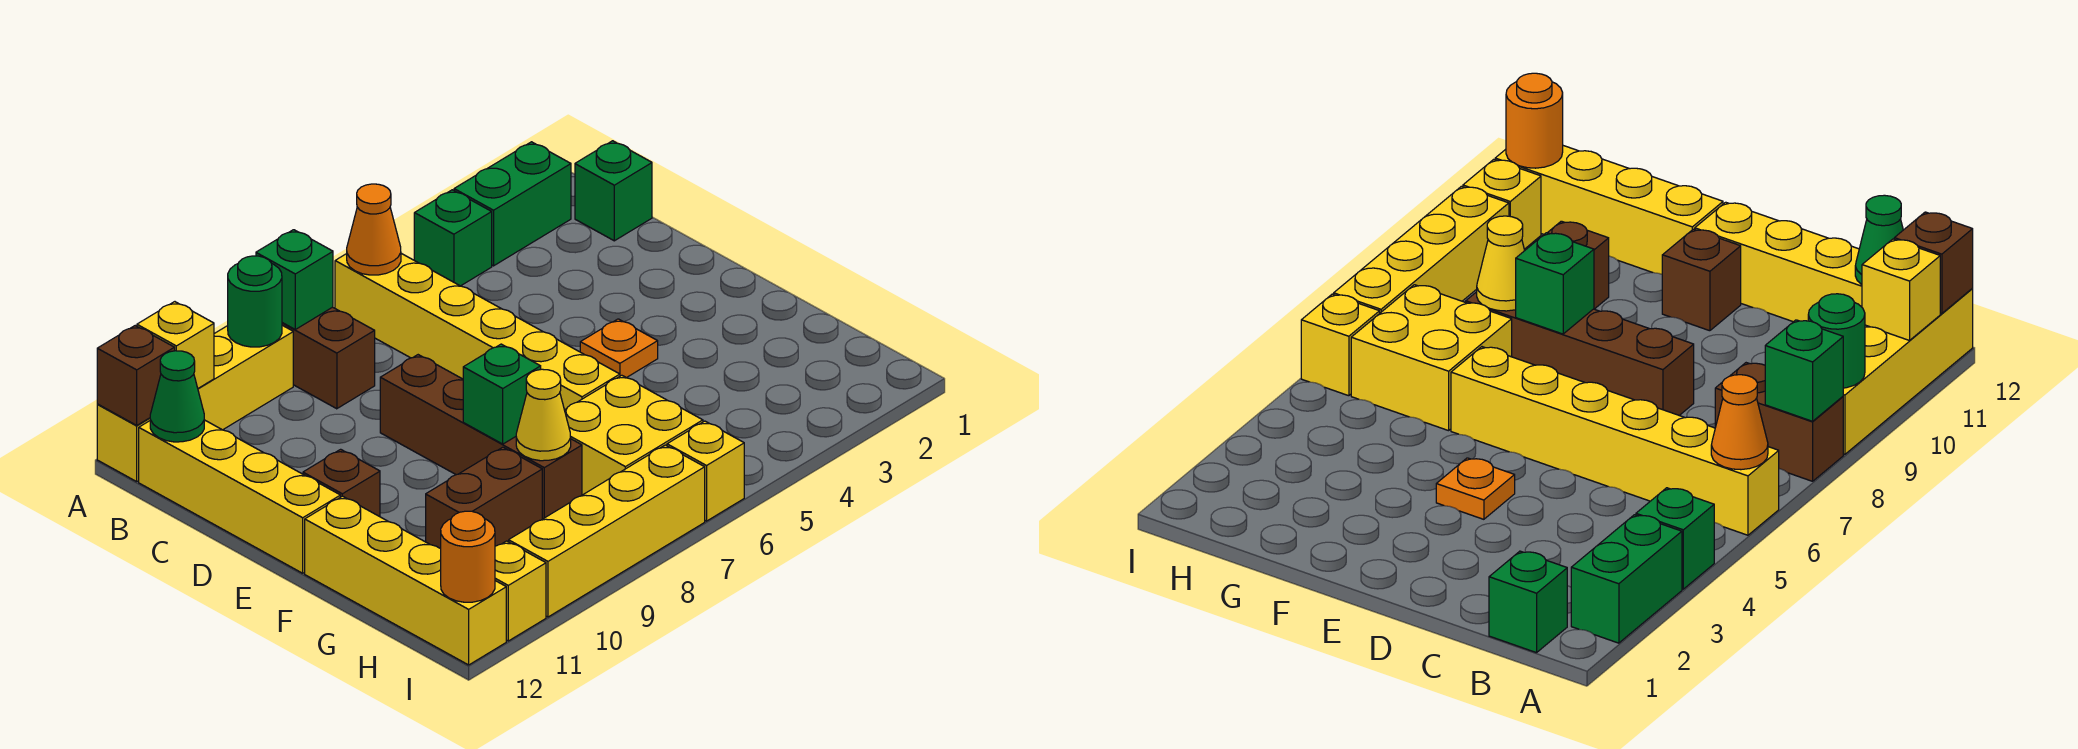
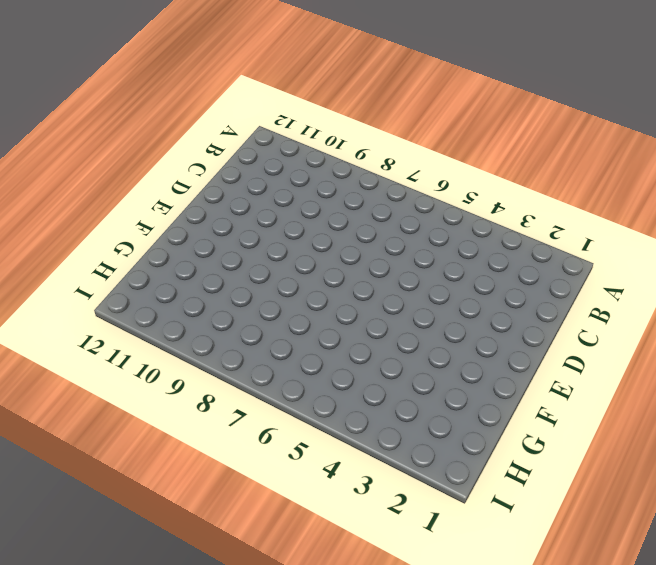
none -> green brick A2:A3 level 1
none -> green brick A4 level 1
none -> yellow brick A6:F6 level 1

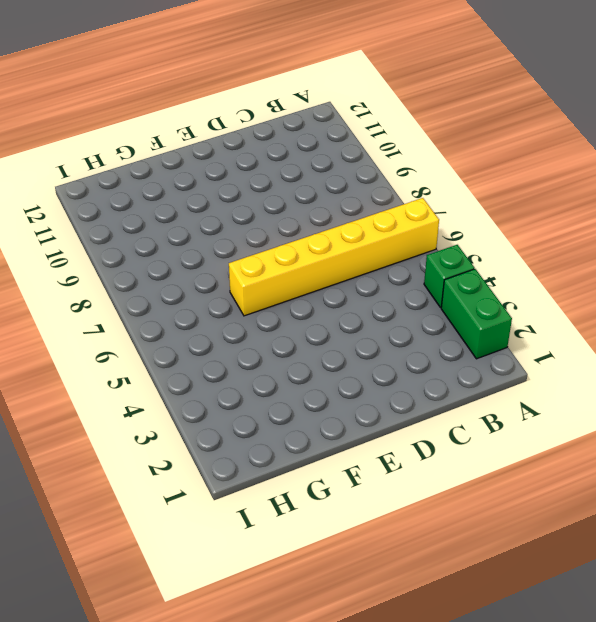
none -> brown brick A8:B8 level 1
none -> yellow brick A9:A12 level 1
none -> green brick B1 level 1

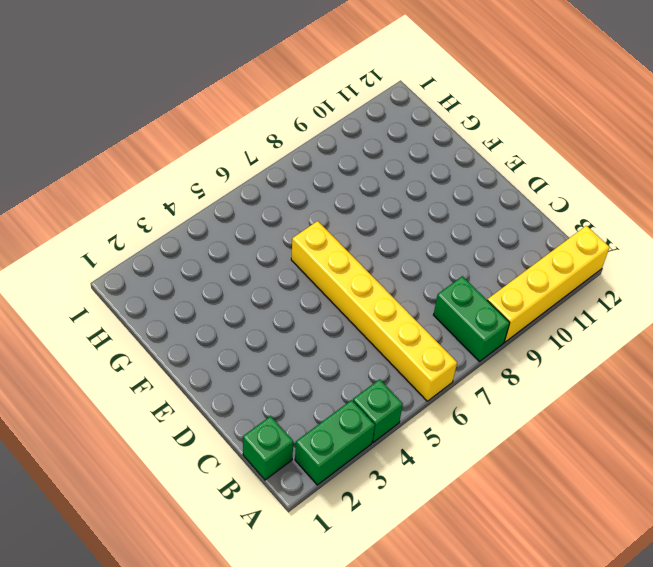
green brick A8:B8 level 1 -> brown brick A8:B8 level 1
none -> yellow brick B12:E12 level 1
none -> brown brick D8:G8 level 1
none -> orange plate E4 level 1

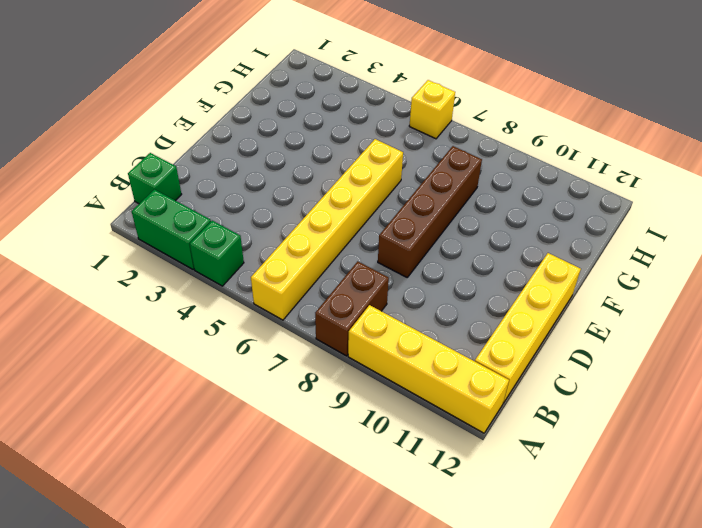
none -> orange plate E4 level 1
none -> brown brick E11 level 1
none -> yellow brick F12:I12 level 1

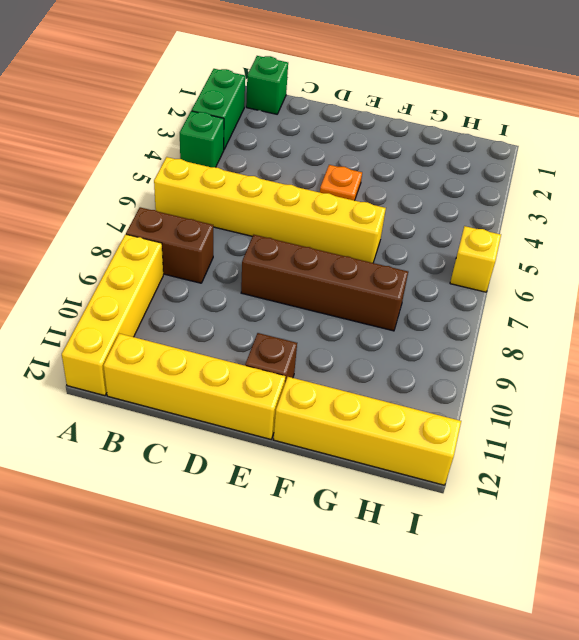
none -> yellow brick G6:H7 level 1
none -> brown brick G9:G10 level 1
none -> yellow brick I7:I10 level 1

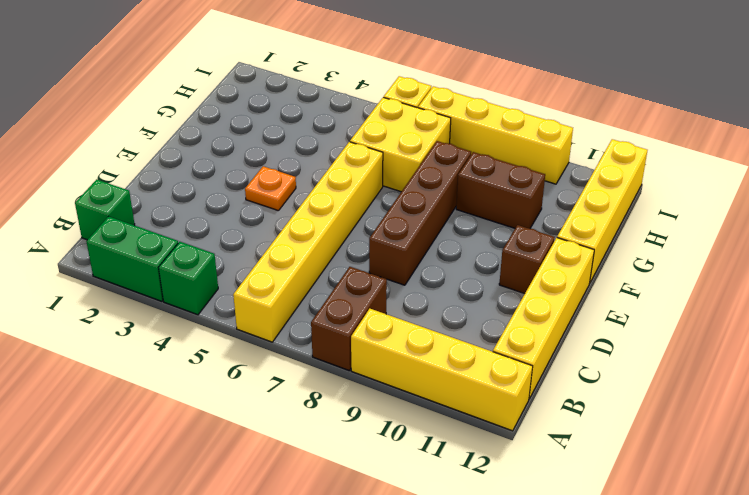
none -> yellow brick I11 level 1
none -> orange cone A6 level 2
none -> green brick A8 level 2

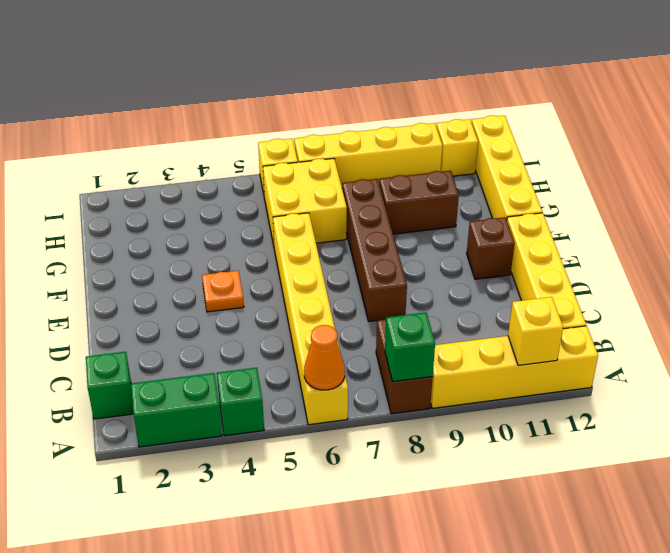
none -> green round brick A9 level 2
none -> brown brick A12 level 2
none -> green cone B12 level 2

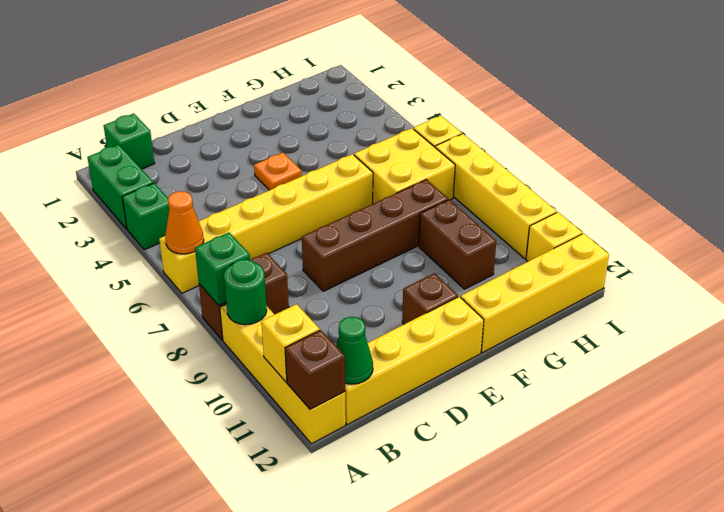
none -> green brick F8 level 2
none -> yellow cone G8 level 2
none -> orange round brick I12 level 2

